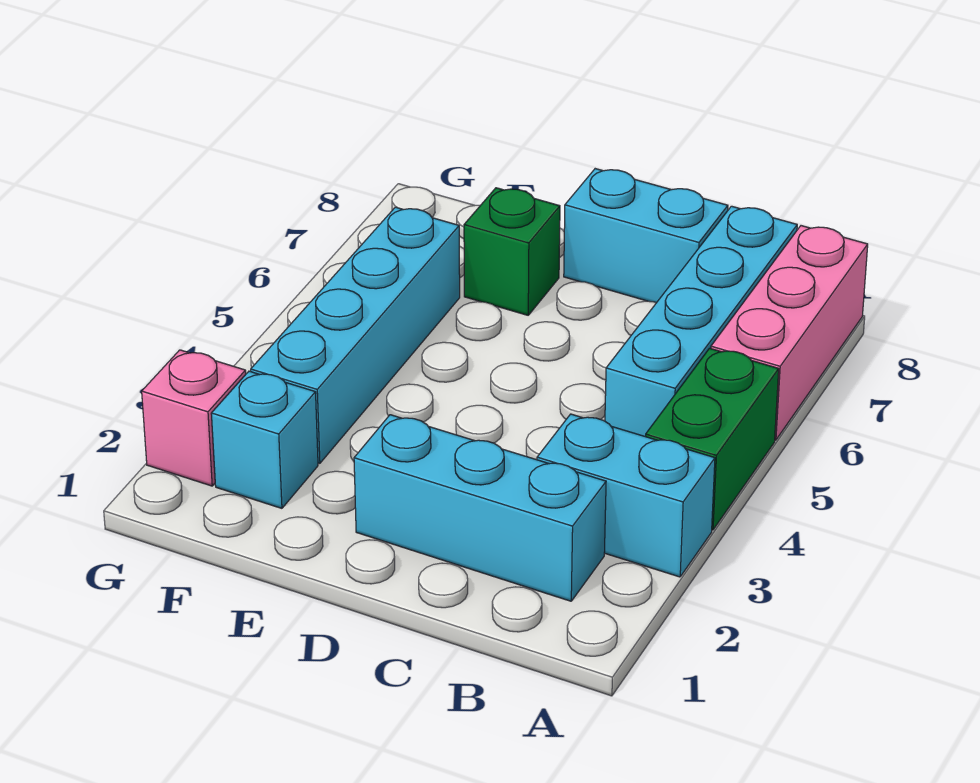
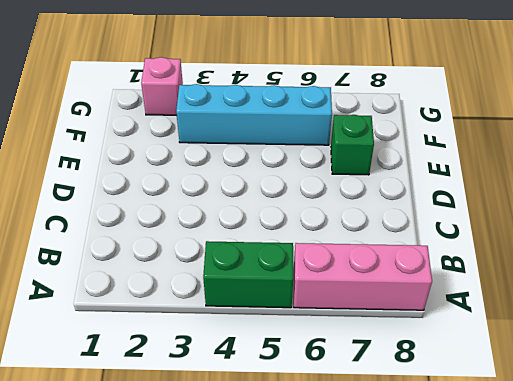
none -> cyan brick A3:B3 level 1
none -> cyan brick B2:D2 level 1

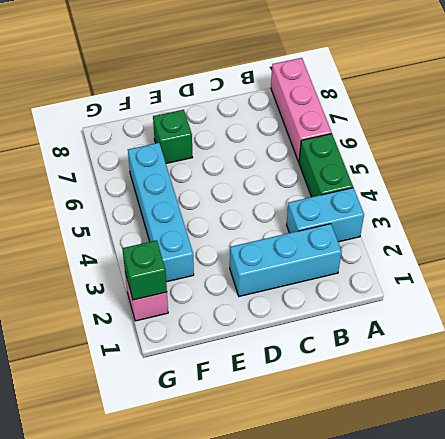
green brick G2 level 2 -> none
none -> cyan brick B5:B8 level 1
none -> cyan brick C8:D8 level 1

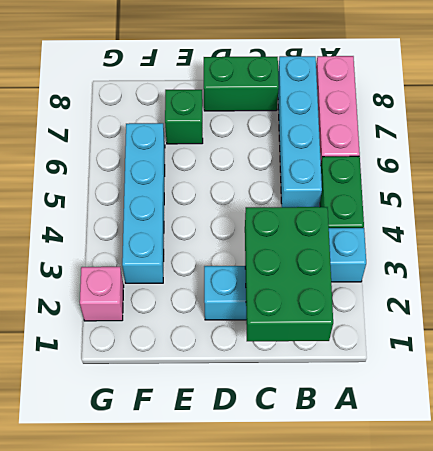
green brick B1:C3 level 2 -> none
green brick C8:D8 level 1 -> cyan brick C8:D8 level 1
none -> cyan brick F2 level 1

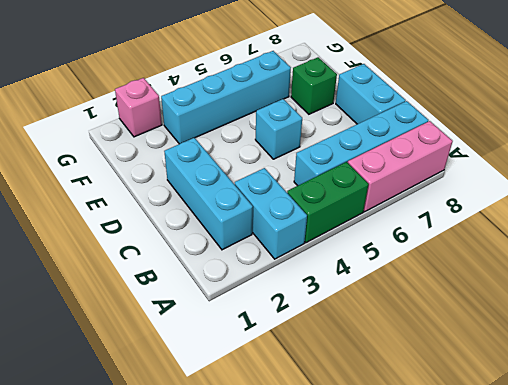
cyan brick D5 level 1 -> cyan brick F2 level 1

